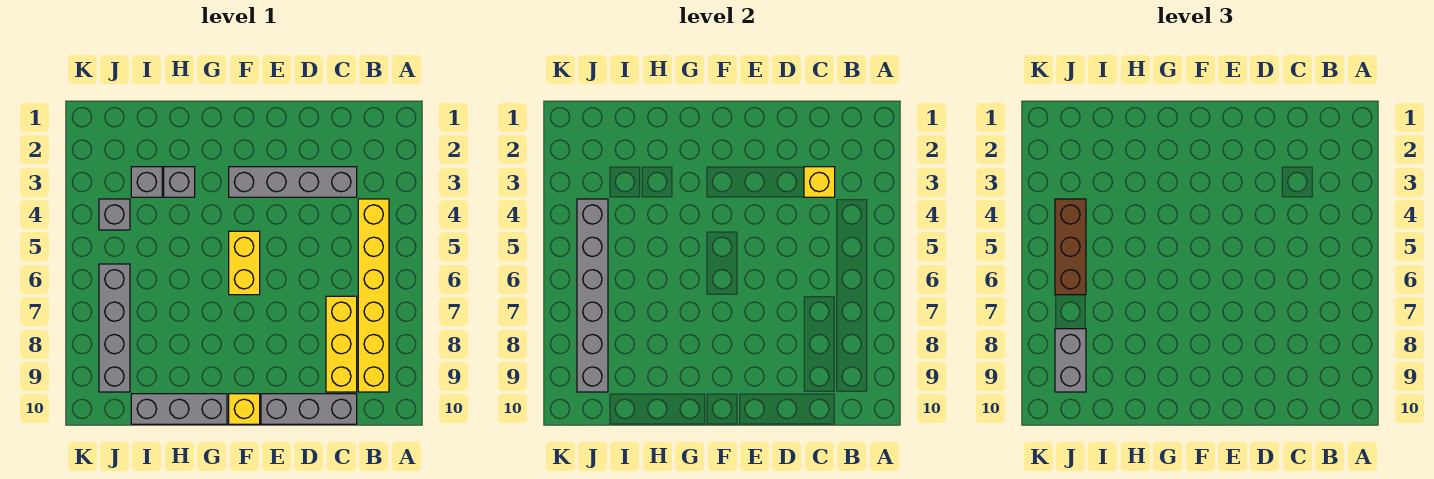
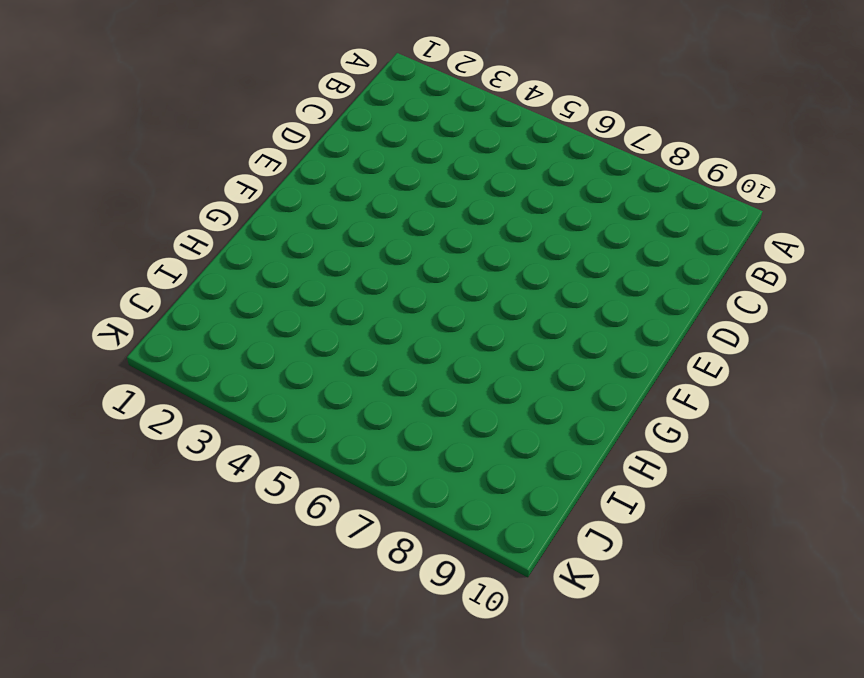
none -> yellow brick B4:B9 level 1
none -> grey brick C3:F3 level 1
none -> yellow brick C7:C9 level 1

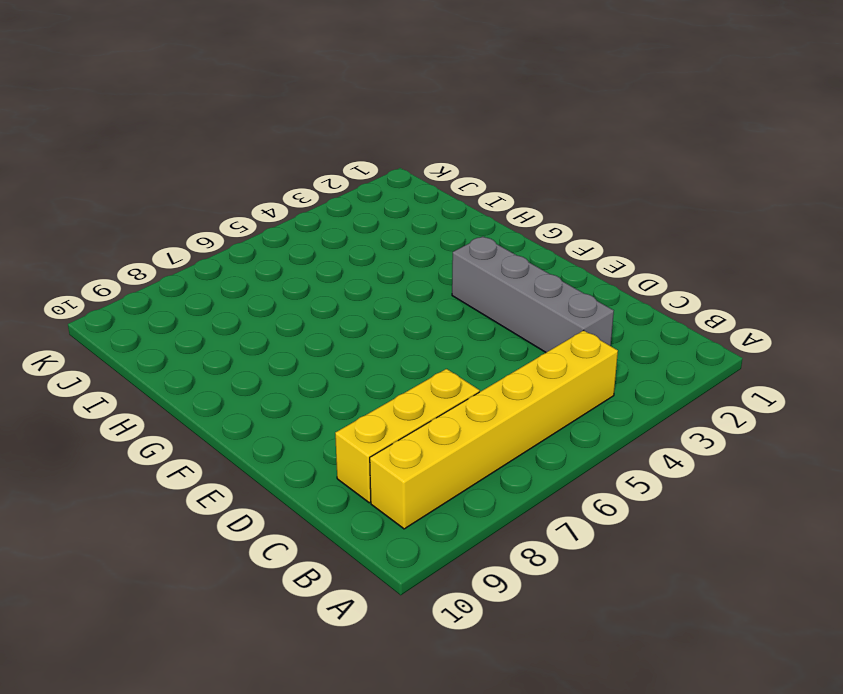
none -> grey brick C10:E10 level 1
none -> yellow brick F5:F6 level 1
none -> yellow brick F10 level 1

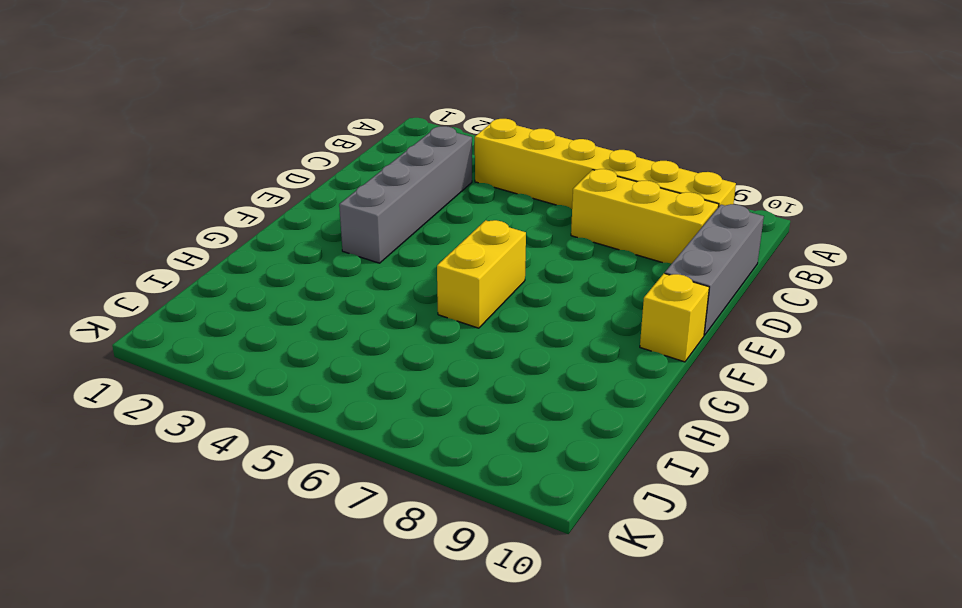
yellow brick F6:G6 level 1 -> yellow brick F5:F6 level 1
none -> grey brick G10:I10 level 1
none -> grey brick H3 level 1
none -> grey brick I3 level 1

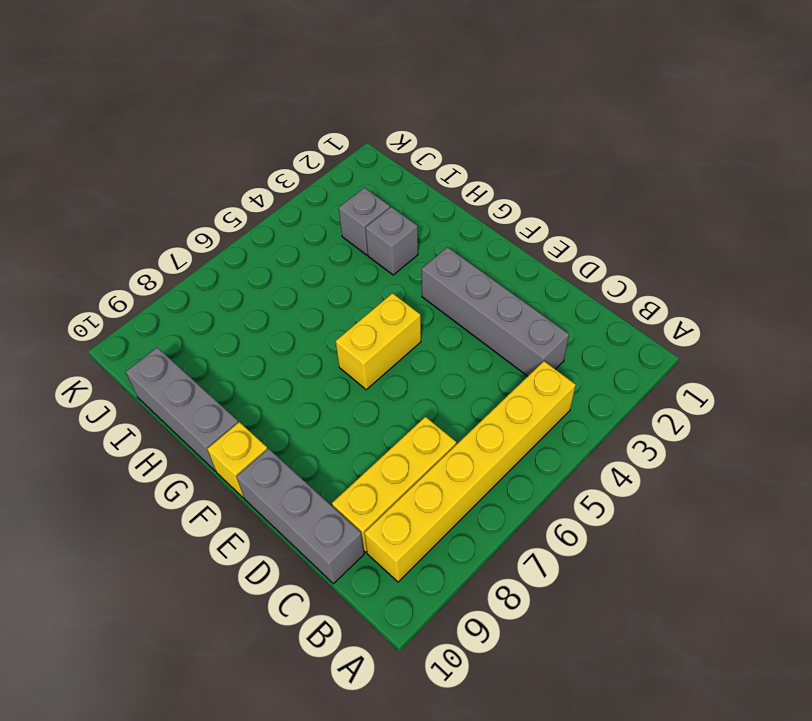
none -> grey brick J4 level 1
none -> grey brick J6:J9 level 1
none -> yellow brick C3 level 2

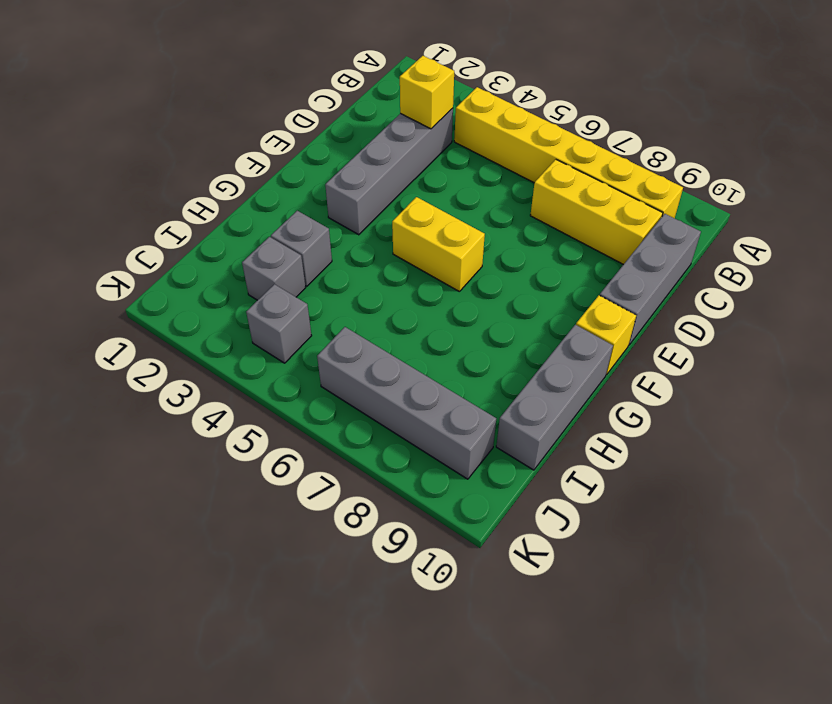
none -> grey brick J4:J9 level 2
none -> brown brick J4:J6 level 3
none -> grey brick J8:J9 level 3

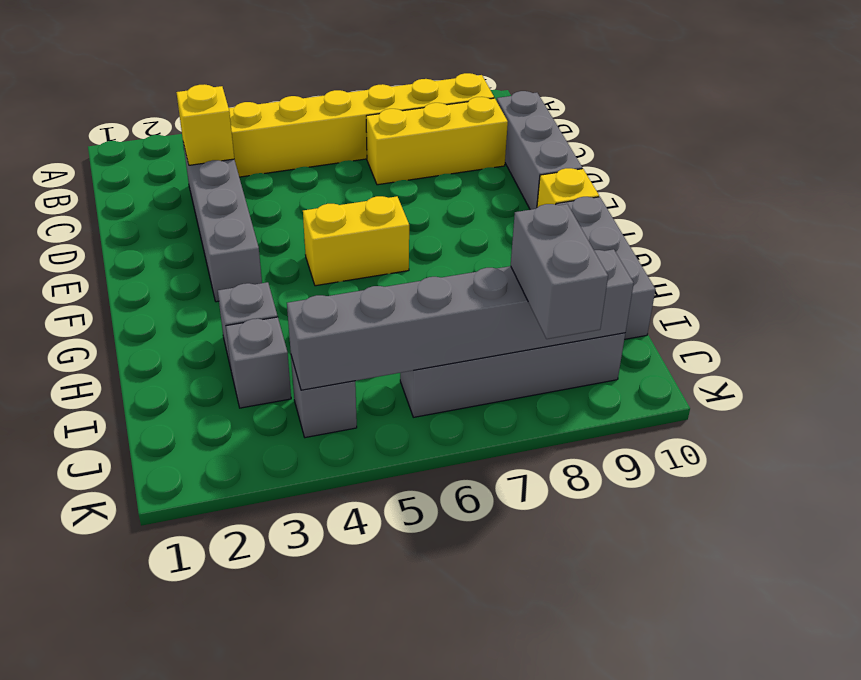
grey brick J8:K8 level 3 -> grey brick J8:J9 level 3
none -> brown brick J4:J6 level 3

